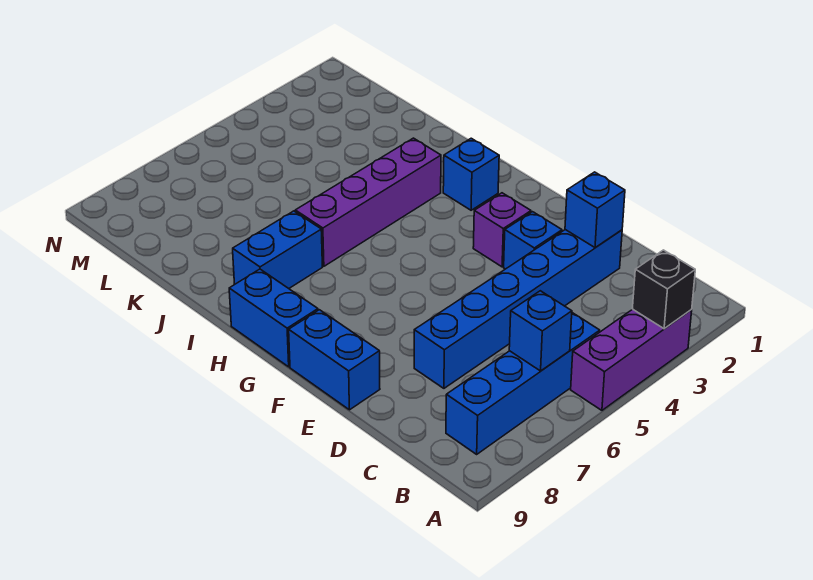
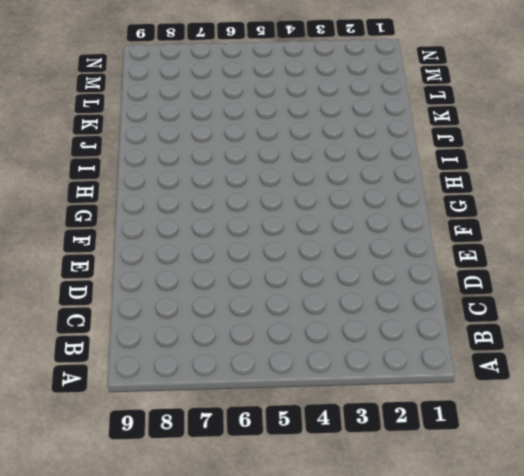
none -> purple brick A3:A5 level 1
none -> blue brick B5:B8 level 1
none -> blue brick D2:D7 level 1

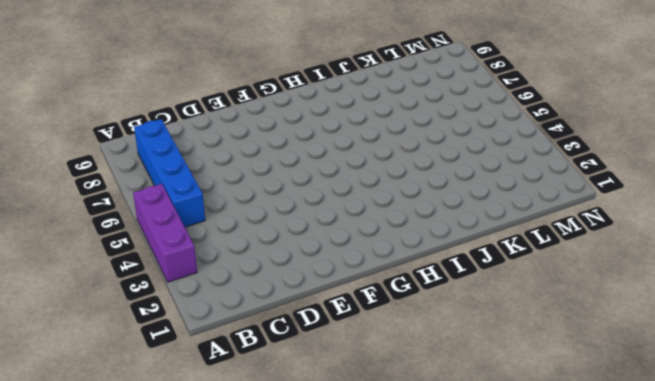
none -> blue brick D2:D7 level 1
none -> blue brick E3 level 1
none -> blue brick E9:F9 level 1

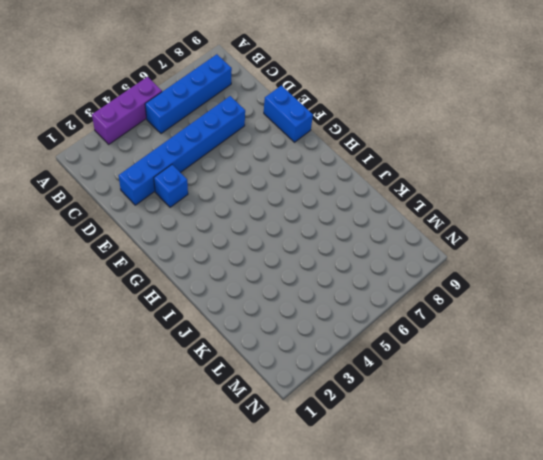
none -> purple brick F3 level 1
none -> blue brick G9:H9 level 1
none -> blue brick H2 level 1

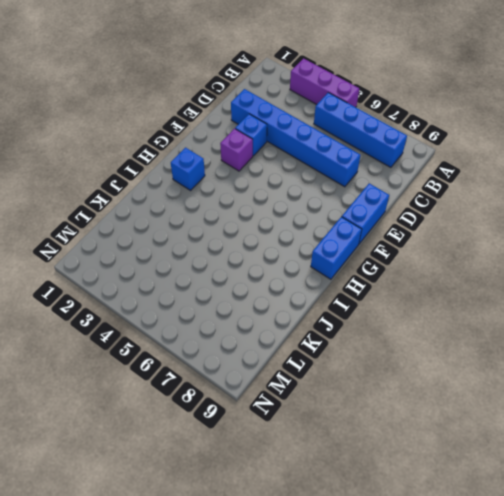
none -> purple brick I3:I6 level 1
none -> blue brick I7:I8 level 1
none -> black brick A3 level 2

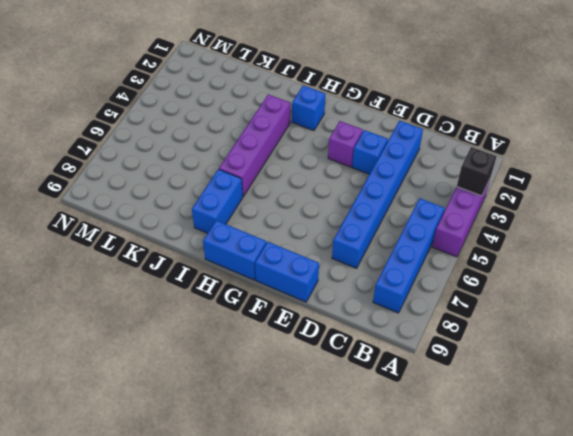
none -> blue brick B6 level 2
none -> blue brick D2 level 2

